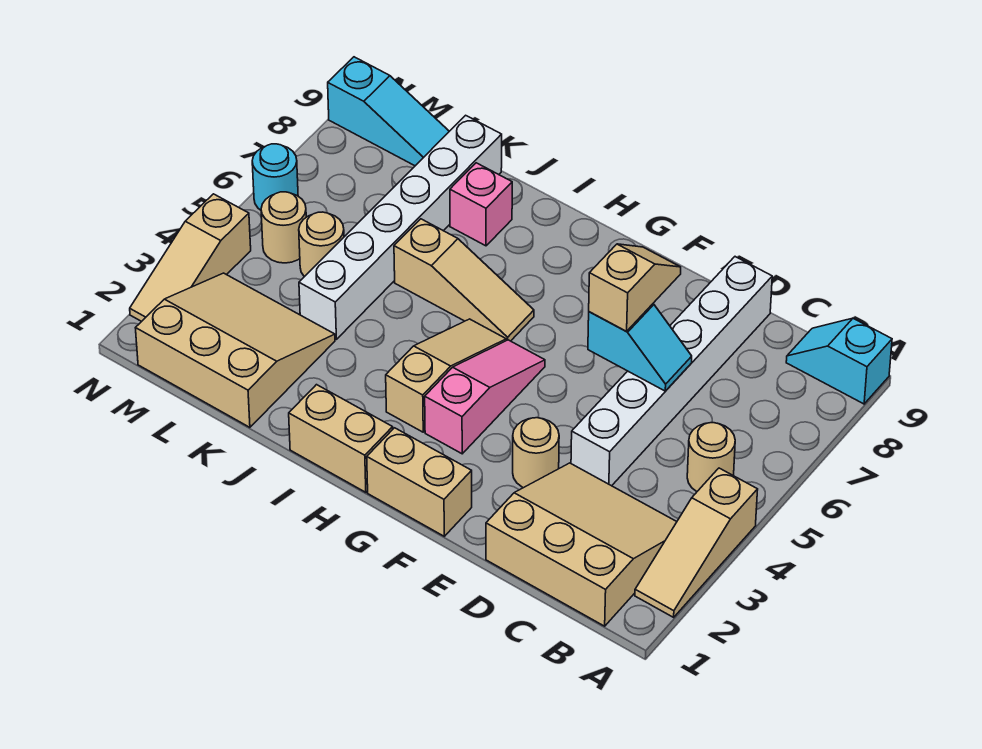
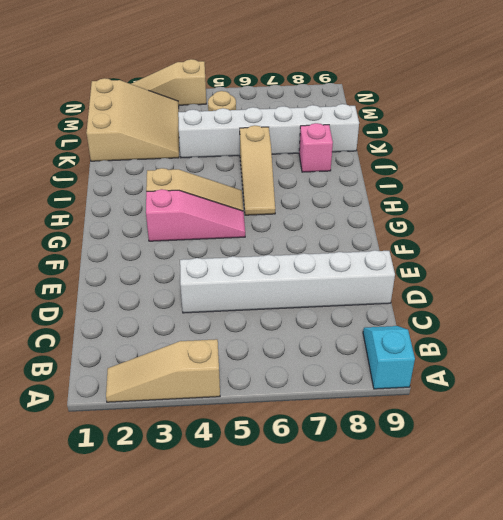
none -> tan slope B1:D3 level 1 top 1
none -> tan round brick B5 level 1
none -> tan round brick E3 level 1

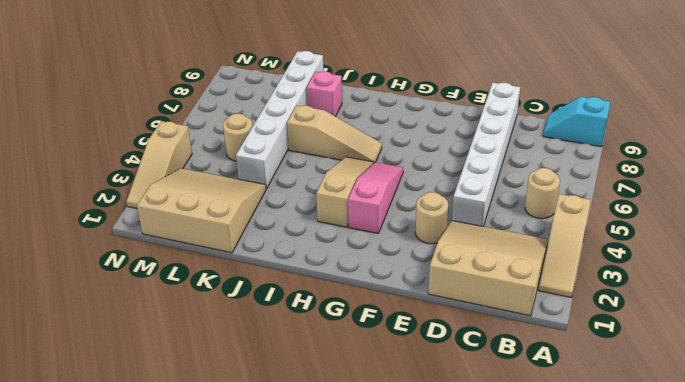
none -> tan brick F1:G1 level 1
none -> tan brick H1:I1 level 1
none -> cyan slope L9:N9 level 1 top N

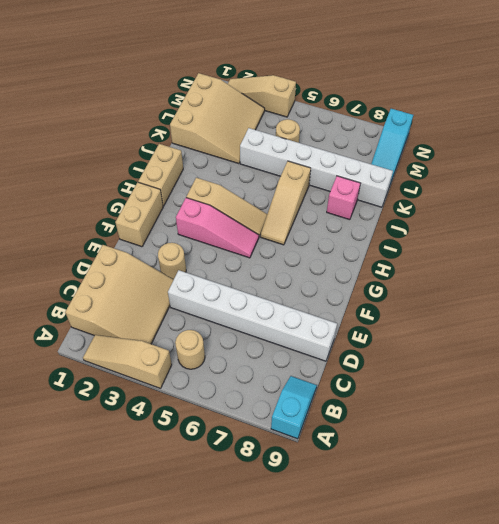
none -> tan round brick M5 level 1
none -> cyan round brick N6 level 1
none -> cyan slope D6:E6 level 2 top E

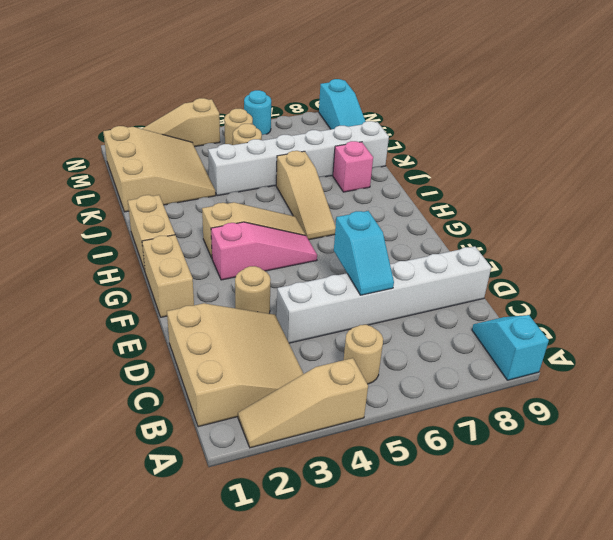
none -> tan slope E6:E7 level 3 top 6

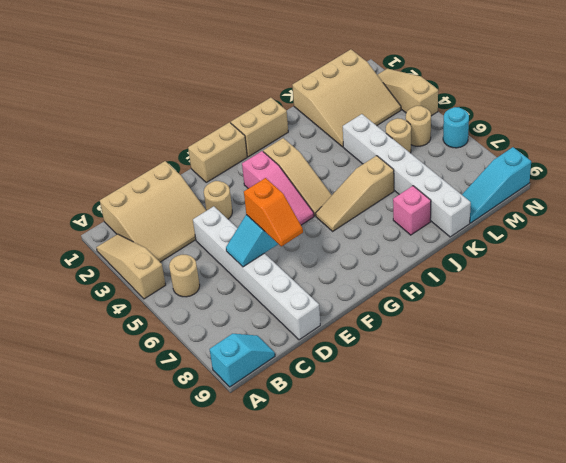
orange slope E6:E7 level 3 top 6 -> tan slope E6:E7 level 3 top 6

